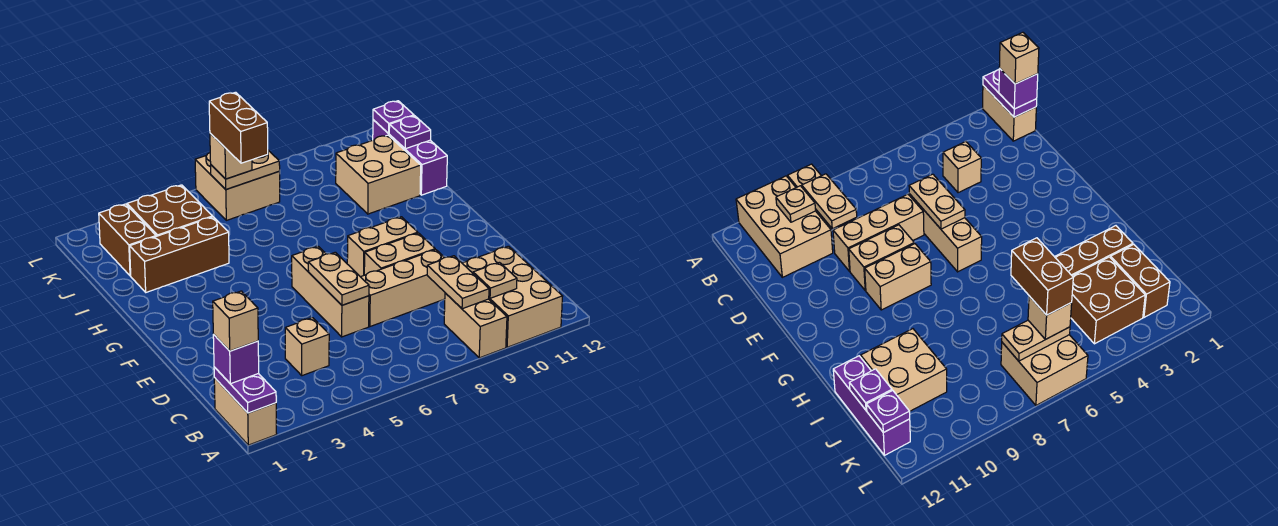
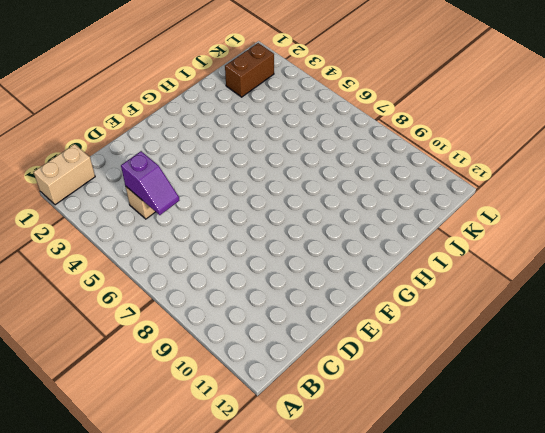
purple slope C4:C5 level 2 top 4 -> none
none -> tan brick A9:B9 level 1
none -> tan brick A10:C11 level 1
none -> tan brick D6:F6 level 1

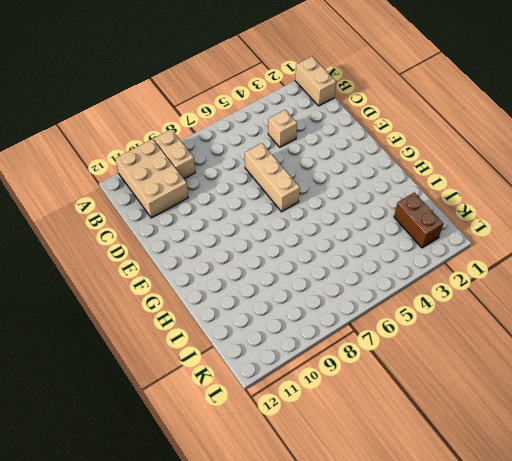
none -> tan brick D7:D9 level 1
none -> tan brick E8:E9 level 1
none -> tan brick F8:F9 level 1

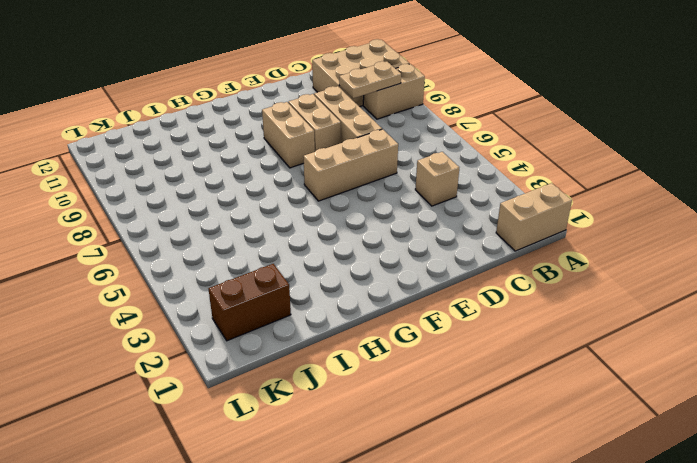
none -> brown brick I2:I4 level 1
none -> tan brick I10:J11 level 1
none -> purple brick I12:K12 level 1

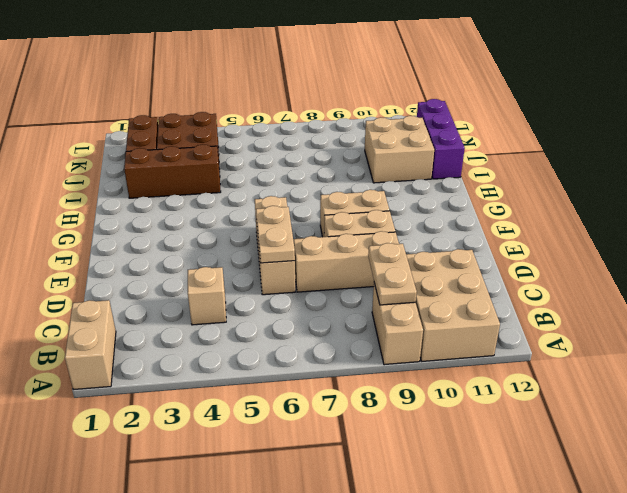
none -> tan brick K6:L7 level 1
none -> purple plate A1:B1 level 2
none -> tan plate B10 level 2

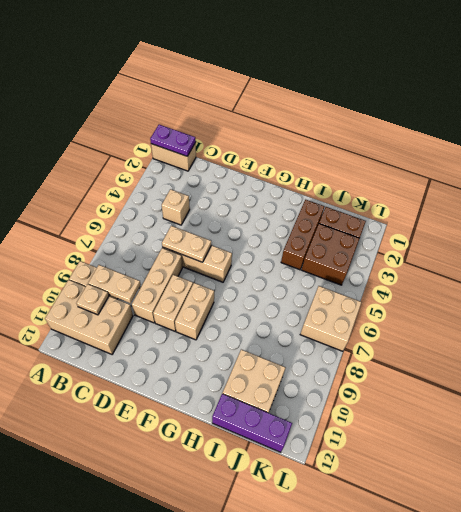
none -> purple plate J12 level 2
none -> tan plate K6:K7 level 2
none -> purple plate K12 level 2

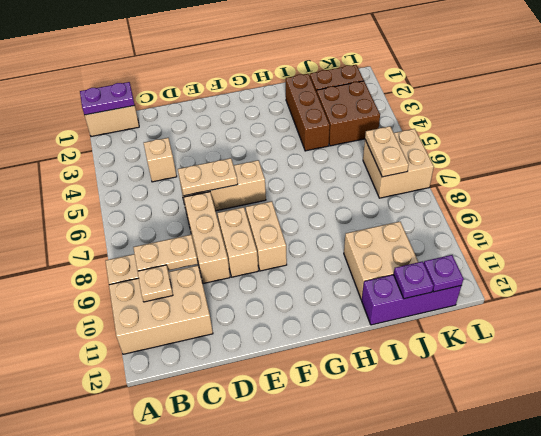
none -> purple brick B1 level 3
none -> tan brick K6 level 3
none -> tan brick B1 level 4

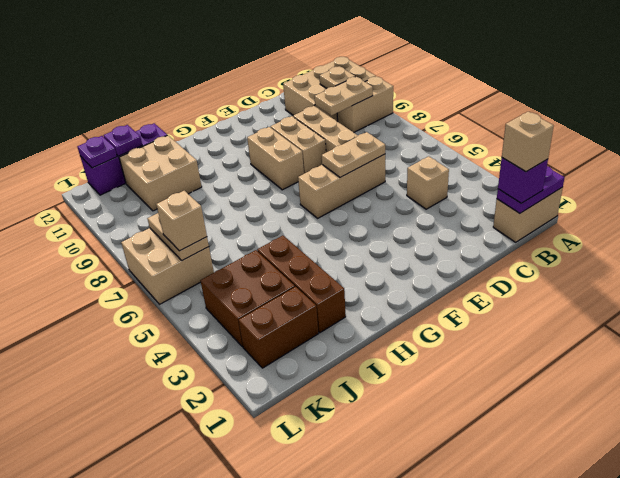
none -> brown brick J6:K6 level 4

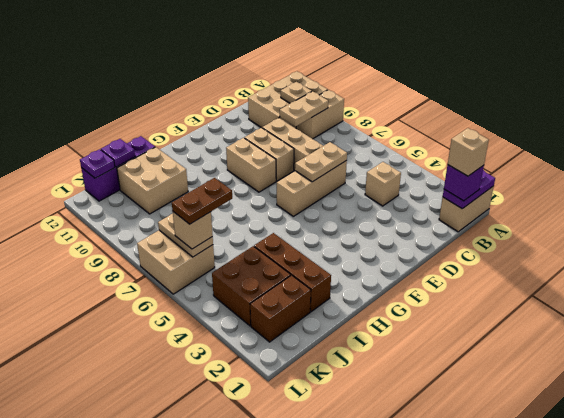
brown plate J6:K6 level 4 -> brown brick J6:K6 level 4

